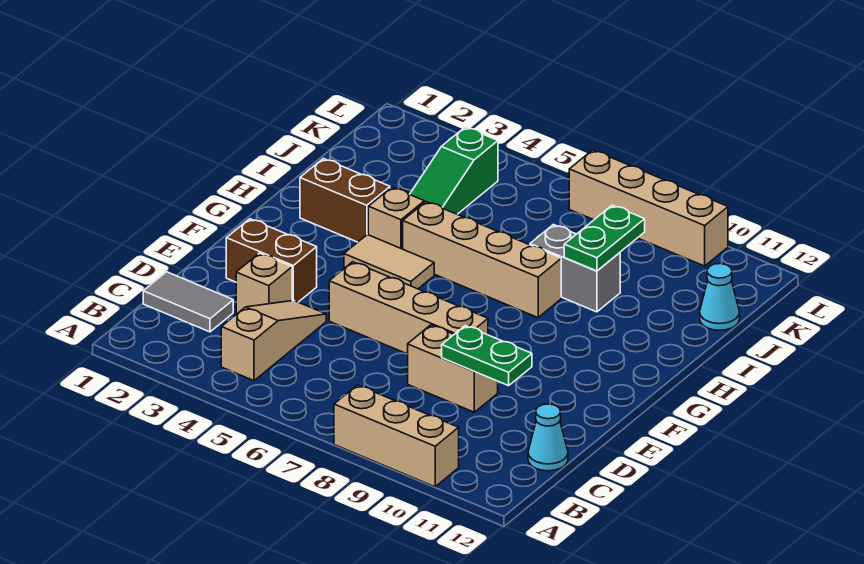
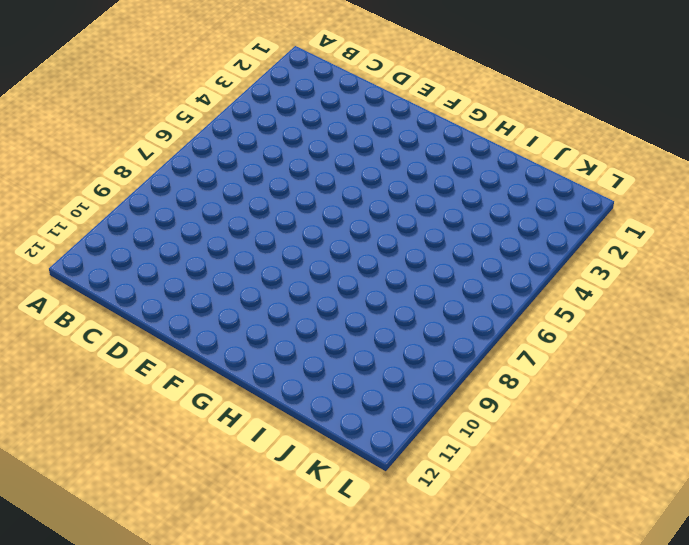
none -> tan brick A8:A10 level 1
none -> tan slope B4:D4 level 1 top B
none -> grey tile C1:C2 level 1

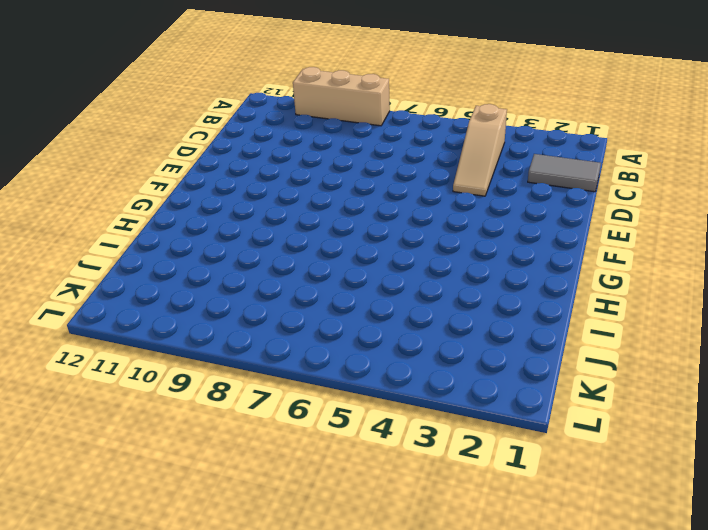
none -> cyan cone C12 level 1
none -> tan brick D3 level 1
none -> tan brick D8:D9 level 1

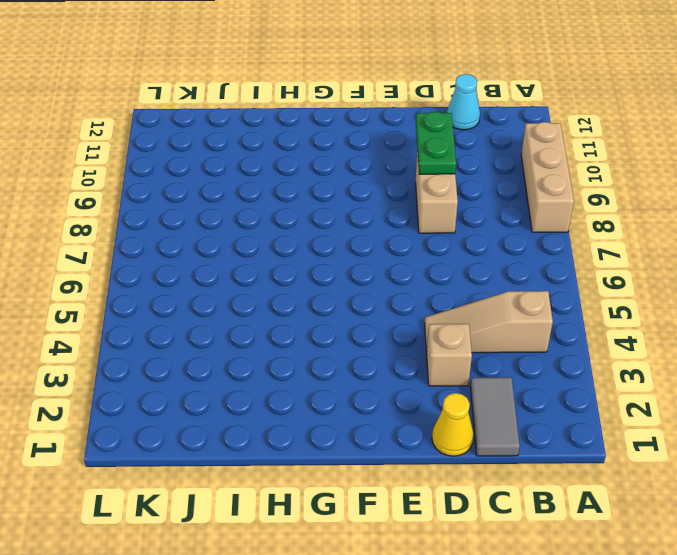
yellow cone D1 level 1 -> none
none -> brown brick E2:E3 level 1
none -> tan brick E5:E8 level 1
none -> tan tile G4:G5 level 1

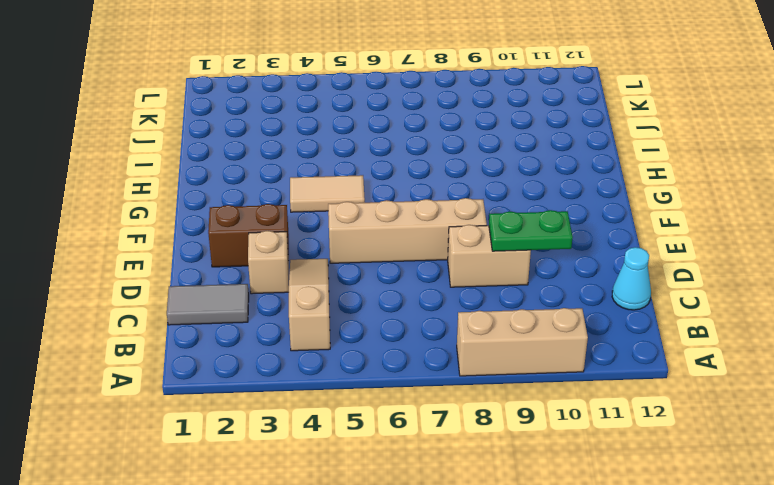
none -> brown brick H2:H3 level 1
none -> tan brick H4 level 1
none -> tan brick H5:H8 level 1

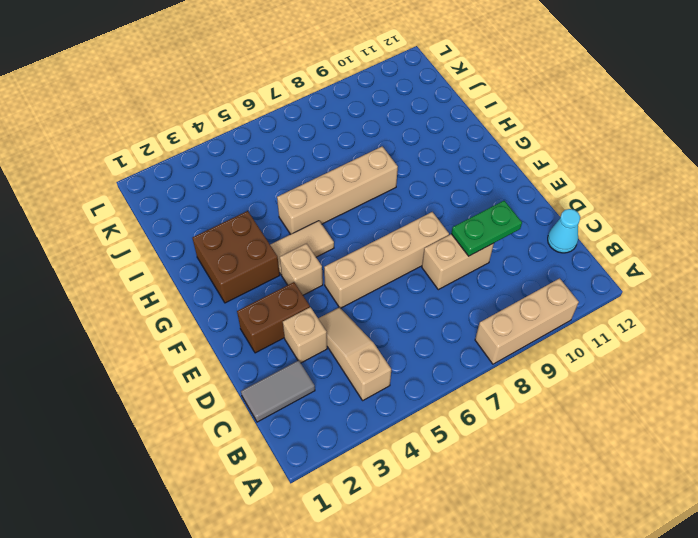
tan brick F4 level 1 -> tan brick H4 level 1
brown brick G2:H3 level 1 -> brown brick H2:H3 level 1
none -> green slope I4:K4 level 1 top K
none -> grey brick I8:I9 level 1
none -> cyan cone J12 level 1

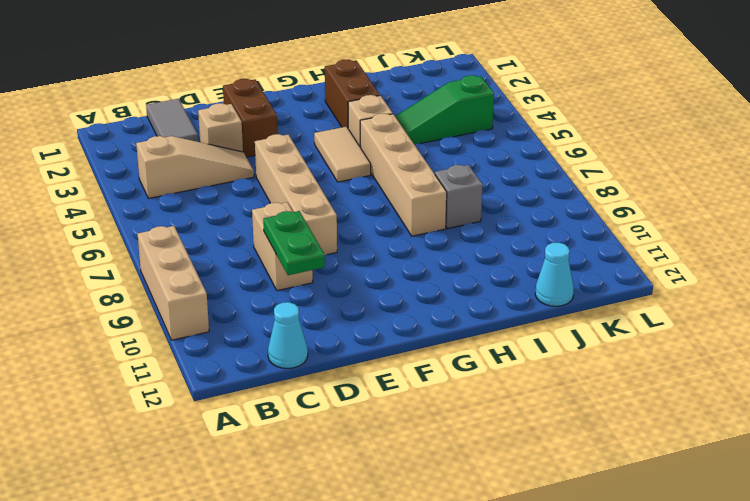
grey brick I8 level 1 -> grey brick I8:I9 level 1
none -> tan brick L7:L10 level 1
none -> green plate I9:J9 level 2

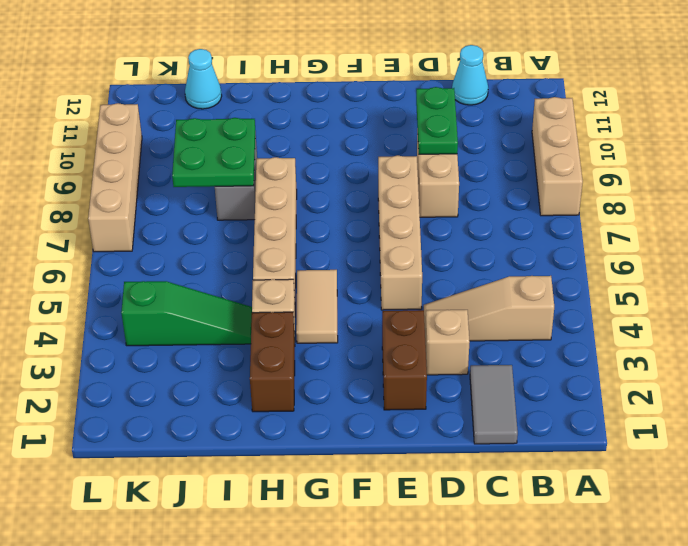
green plate I8:J9 level 2 -> green plate I9:J9 level 2

